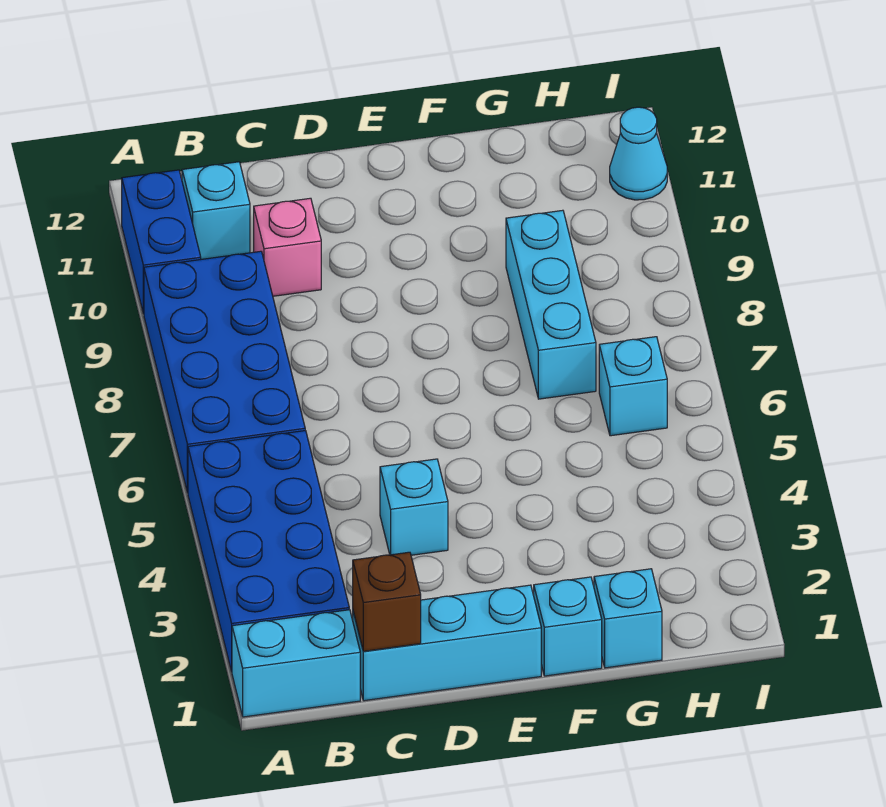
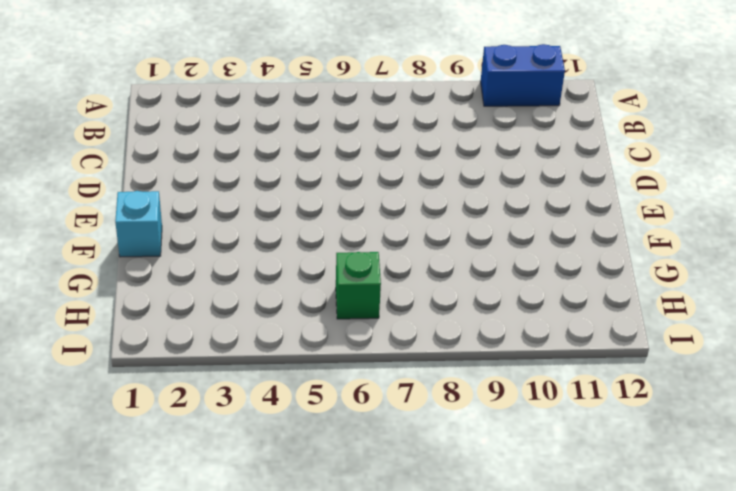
green brick H6 level 1 -> cyan brick H6 level 1
none -> cyan brick A1:B1 level 1
none -> blue brick A2:B5 level 1
none -> blue brick A6:B9 level 1

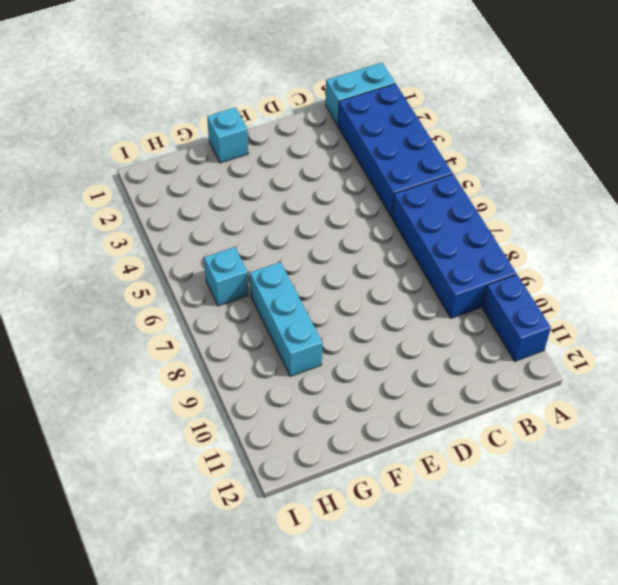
none -> cyan brick B11 level 1
none -> cyan brick C1:E1 level 1
none -> pink brick C10 level 1

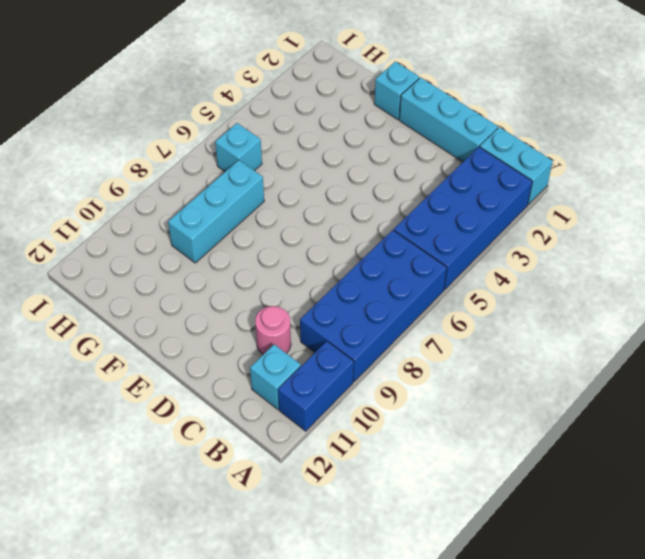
pink round brick C10 level 1 -> pink brick C10 level 1
none -> cyan brick D4 level 1
none -> cyan brick G1 level 1
none -> cyan cone I11 level 1

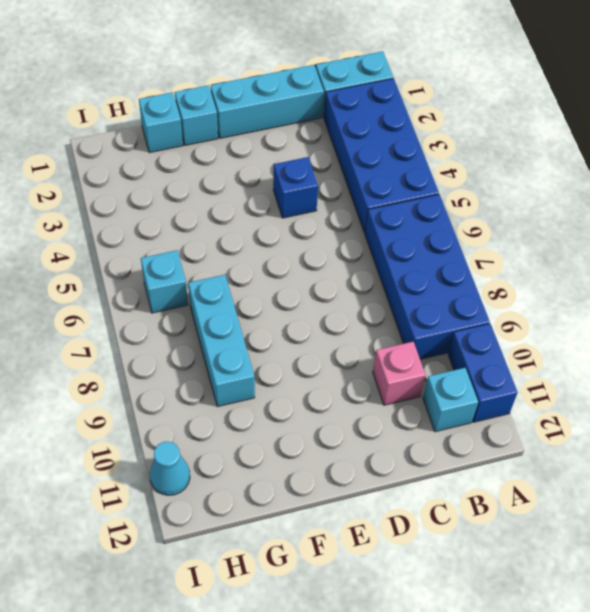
blue brick D4 level 1 -> cyan brick D4 level 1
none -> brown brick C1 level 2

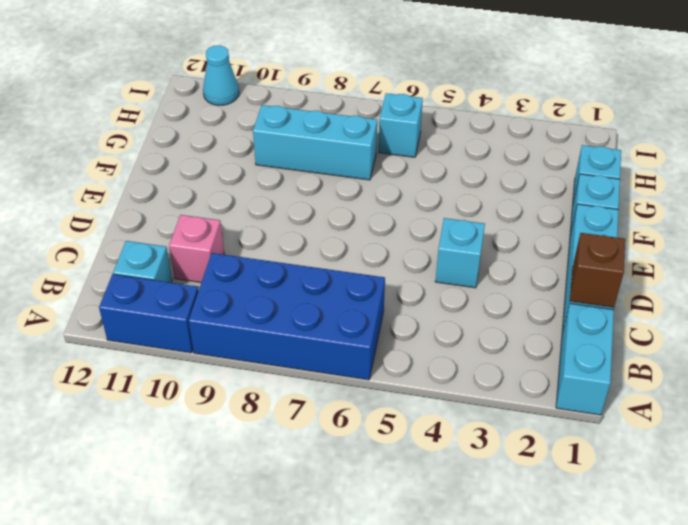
none -> blue brick A2:B5 level 1

